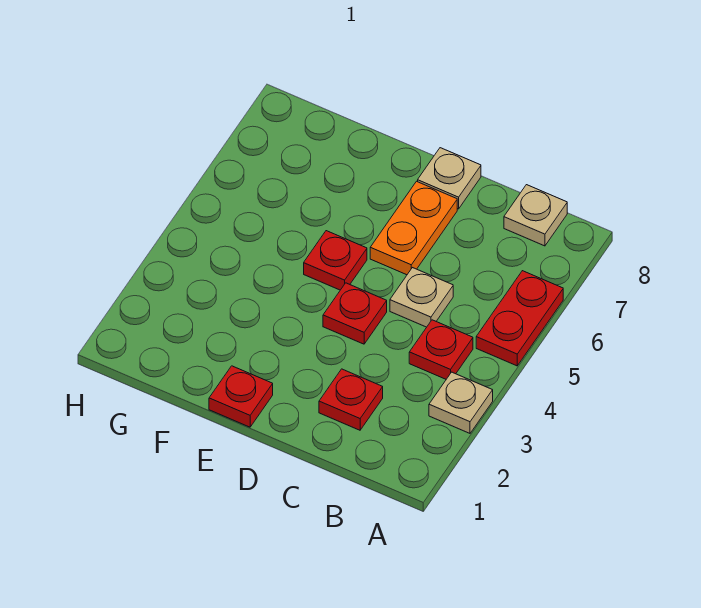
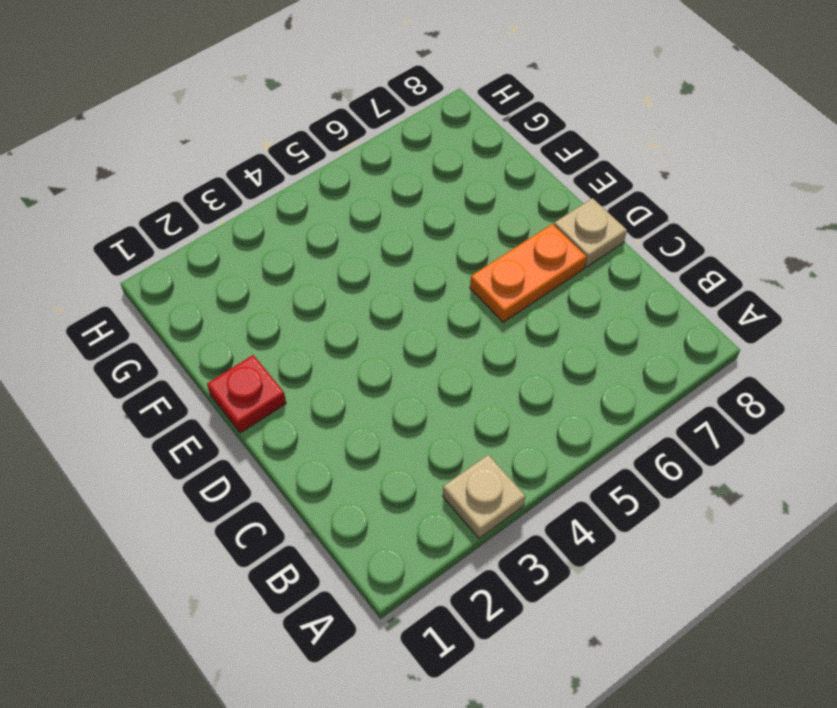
none -> red plate A5:A6 level 1
none -> red plate B4 level 1

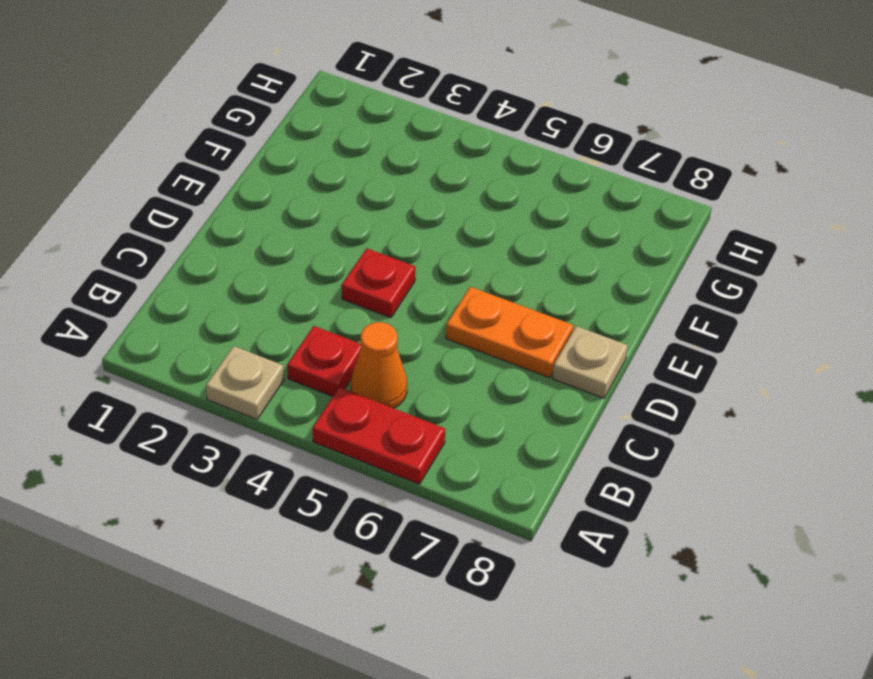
orange cone B5 level 1 -> none
none -> tan plate B8 level 1
none -> red plate C2 level 1

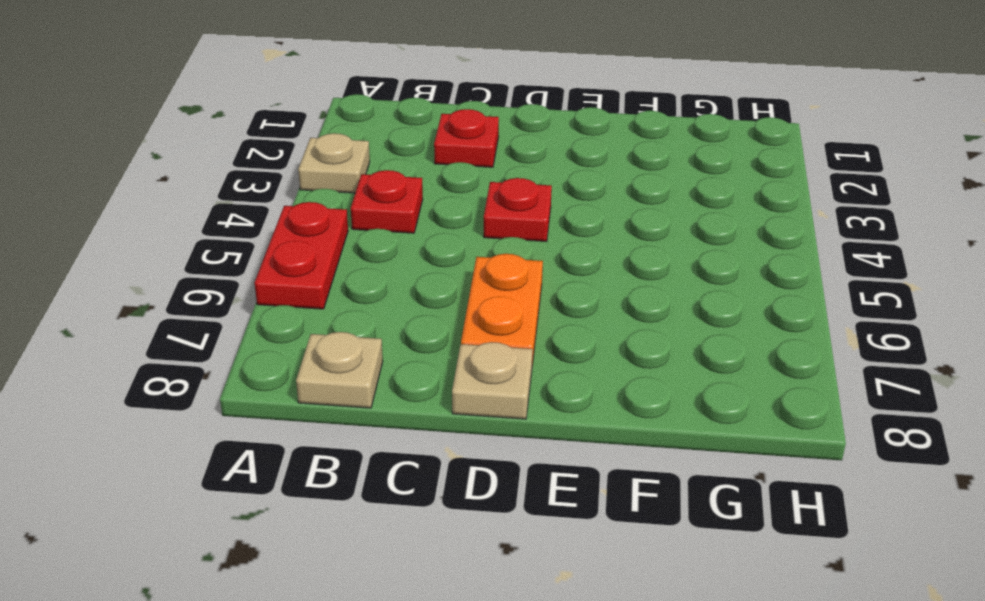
none -> tan plate C5 level 1
none -> red plate E1 level 1

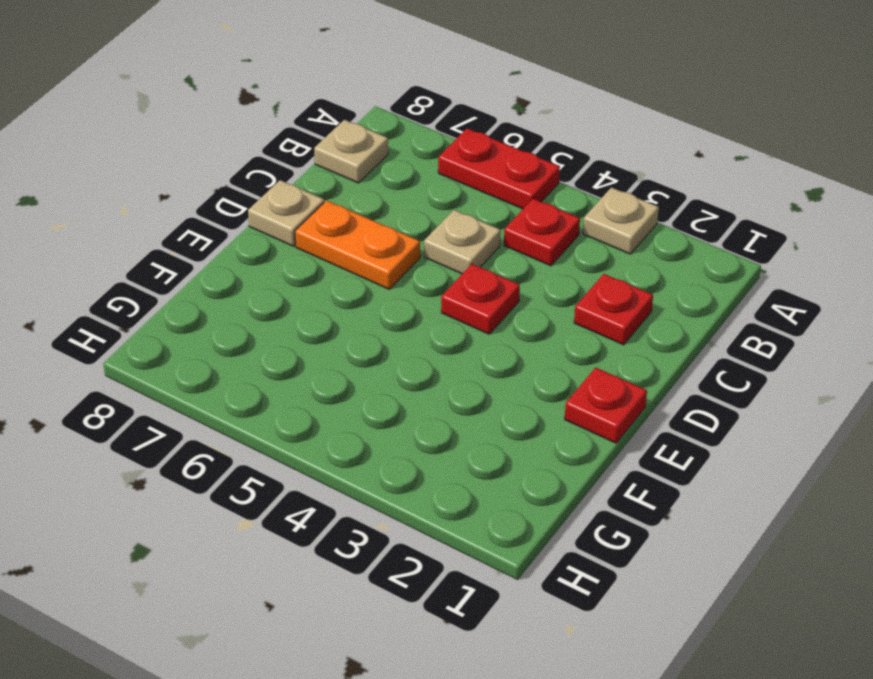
none -> red plate E5 level 1

